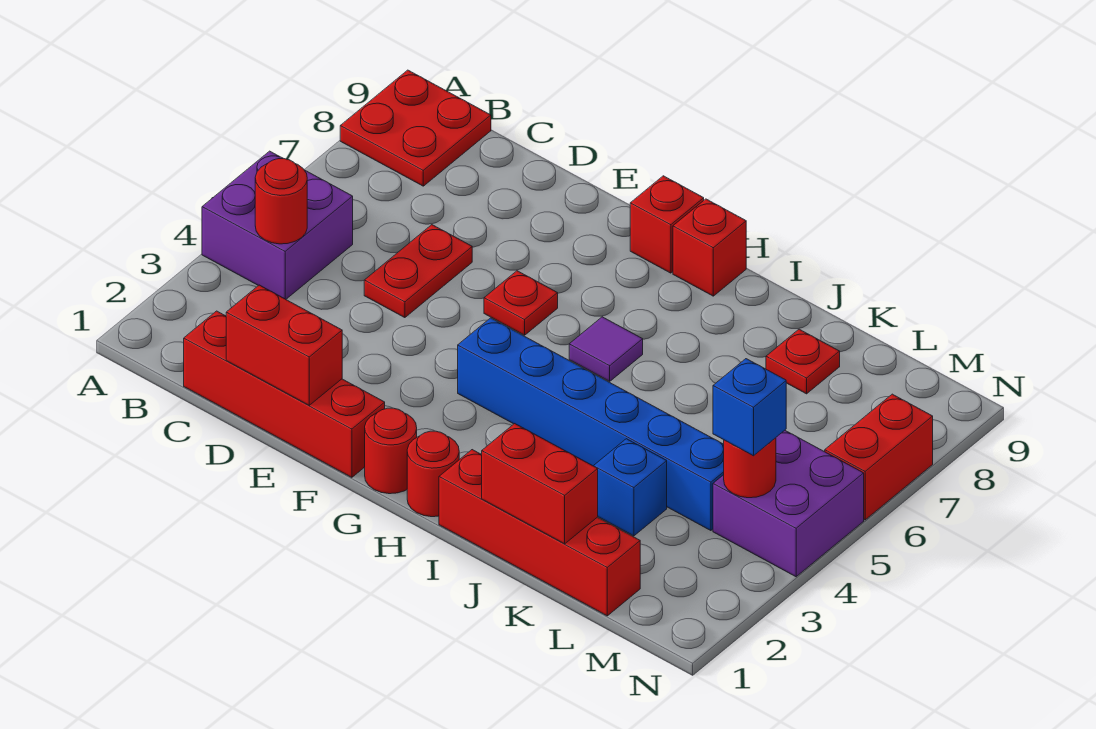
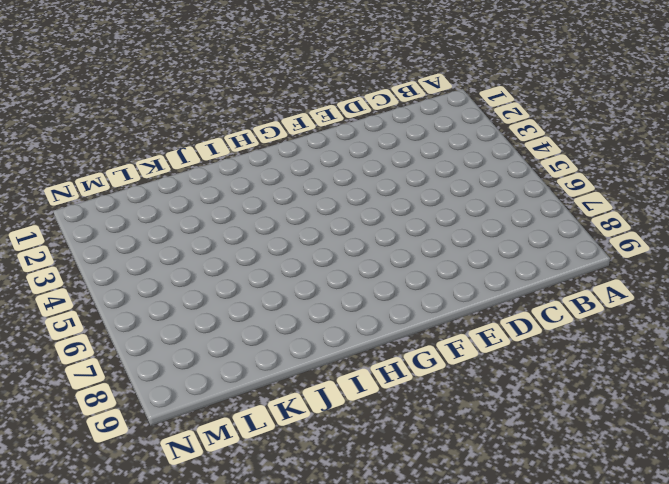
none -> purple brick A4:B5 level 1
none -> red plate A8:B9 level 1
none -> red brick C1:F1 level 1

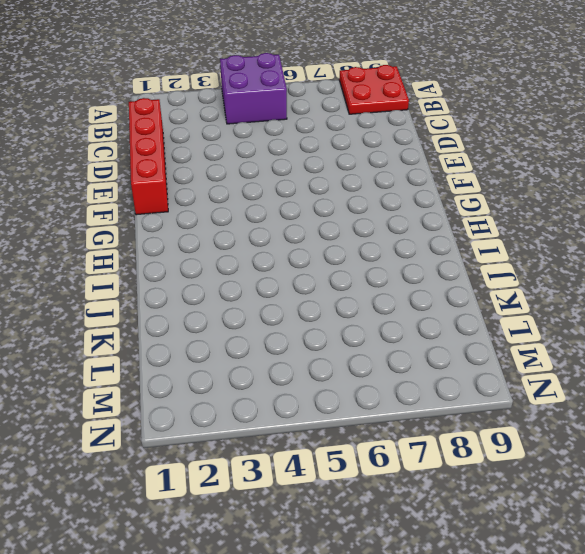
none -> red plate D5:D6 level 1
none -> red plate F6 level 1
none -> red round brick G1 level 1

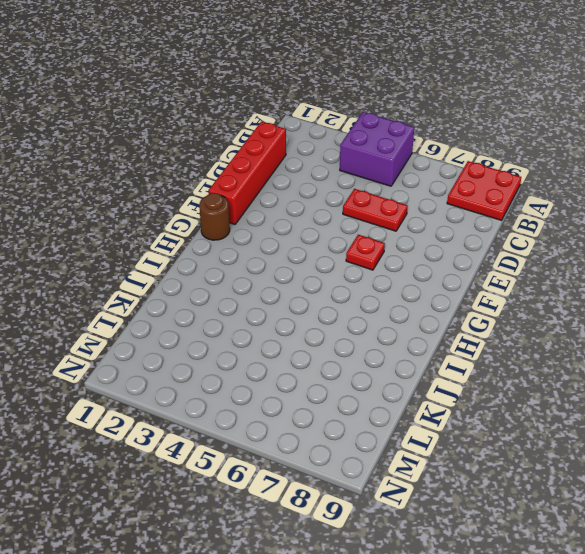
brown round brick G1 level 1 -> red round brick G1 level 1
none -> blue brick G4:L4 level 1
none -> red brick G9 level 1
none -> red round brick H1 level 1

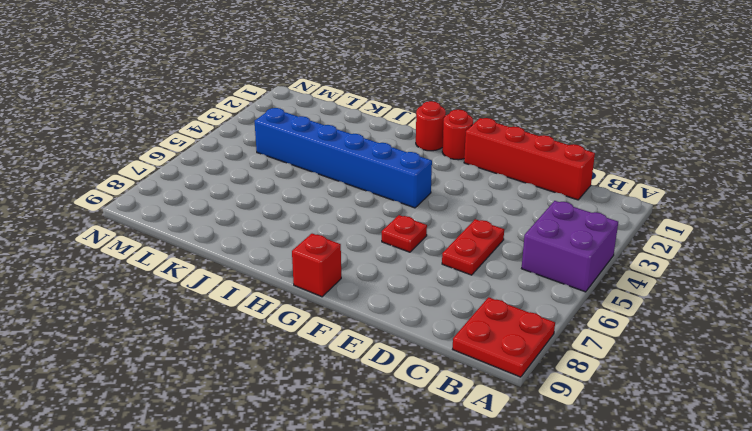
none -> purple tile H6 level 1
none -> red brick H9 level 1
none -> red brick I1:L1 level 1

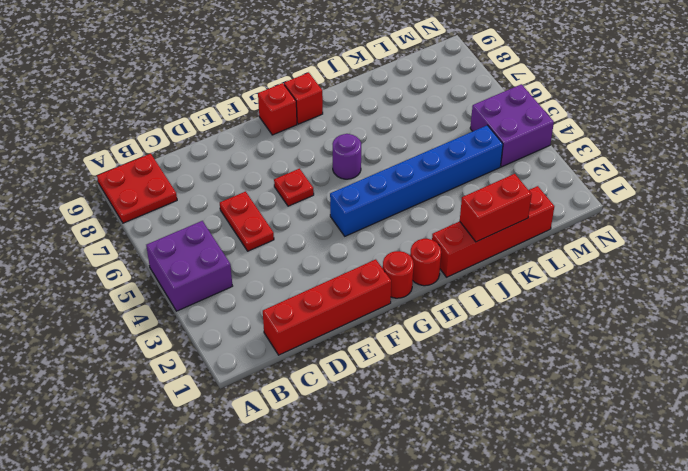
purple round brick H6 level 1 -> purple tile H6 level 1
none -> blue brick K3 level 1
none -> red plate K8 level 1
none -> red brick N6:N7 level 1

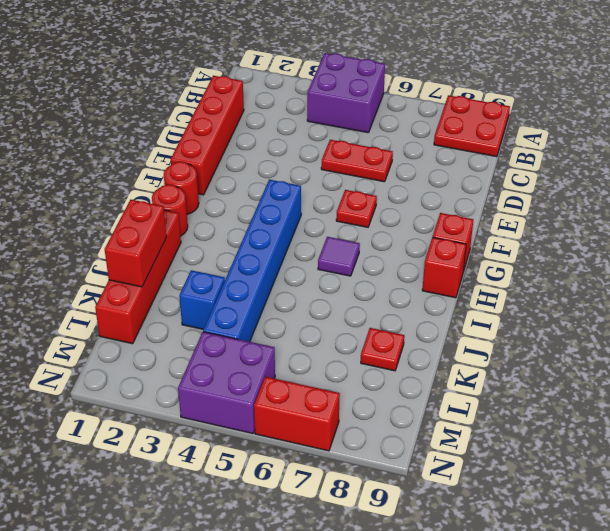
none -> red round brick B4 level 2
none -> red brick D1:E1 level 2
none -> red round brick M4 level 2

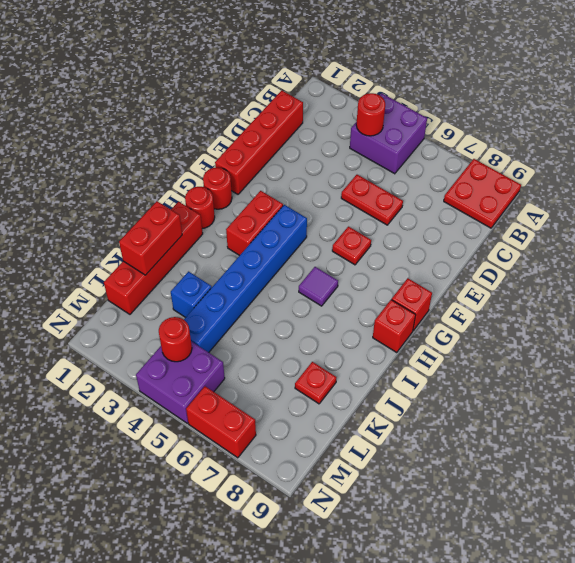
red brick G3:H3 level 1 -> red brick D1:E1 level 2
none -> blue brick M4 level 3

